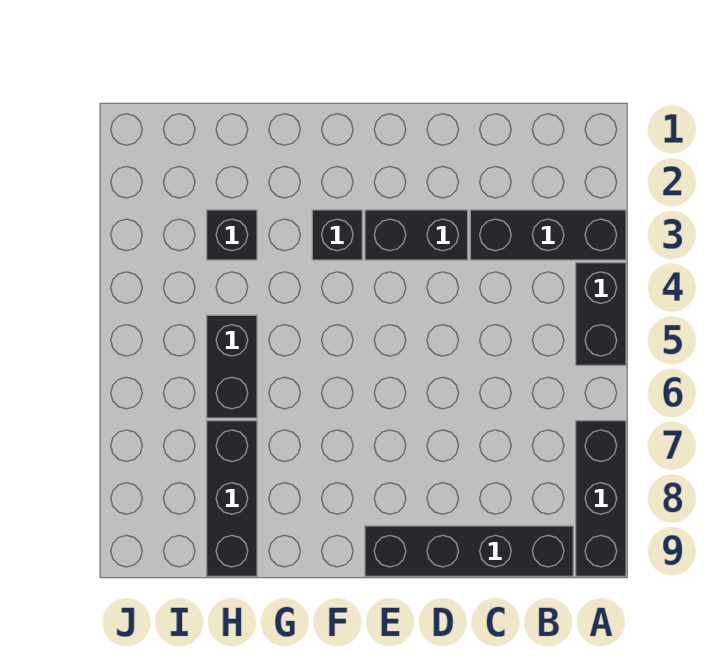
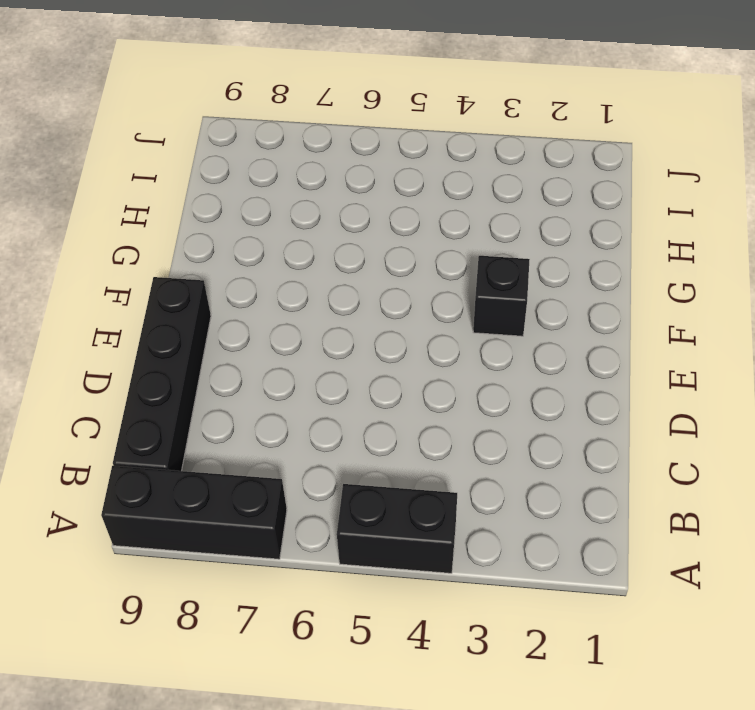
none -> black brick A3:C3 level 1
none -> black brick D3:E3 level 1

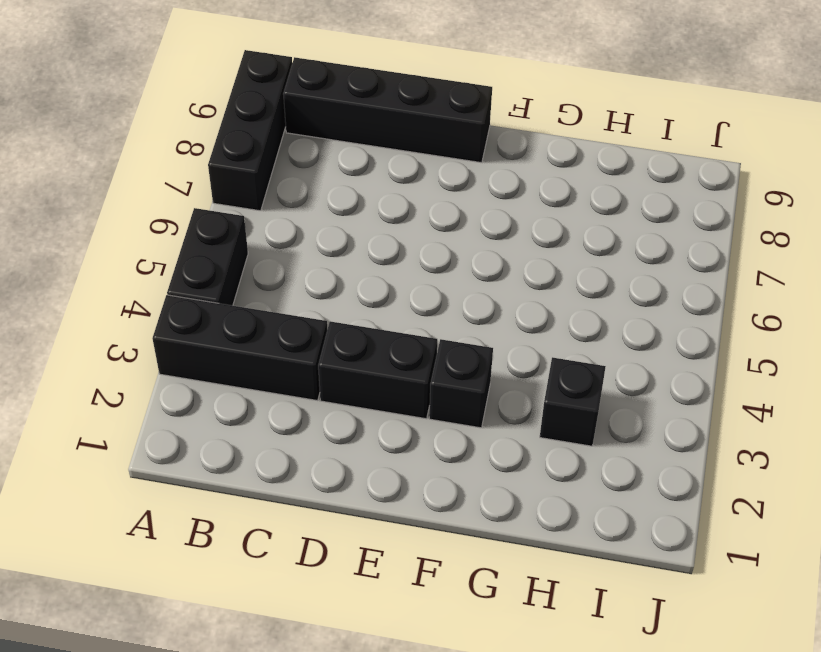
none -> black brick H5:H6 level 1
none -> black brick H7:H9 level 1

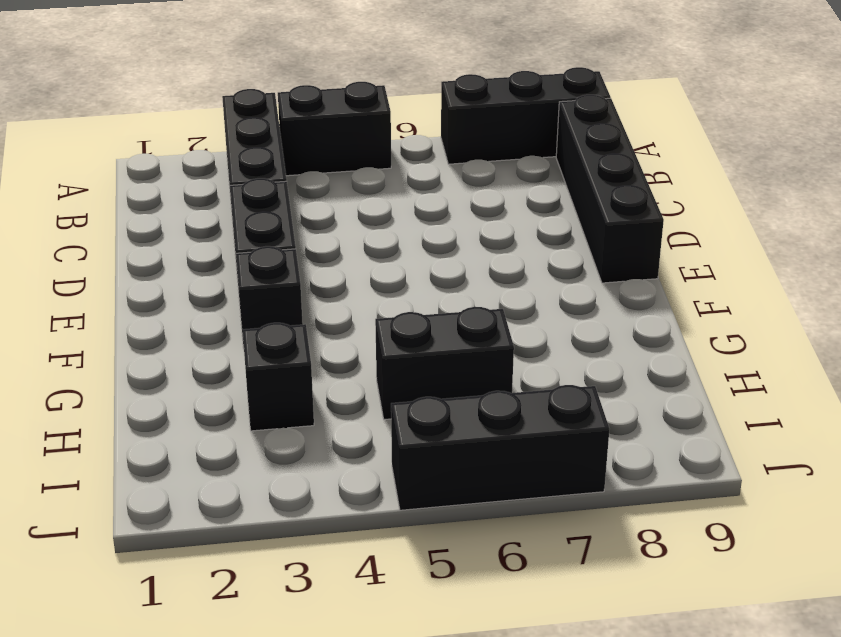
black brick J5:J7 level 1 -> black brick H7:H9 level 1

